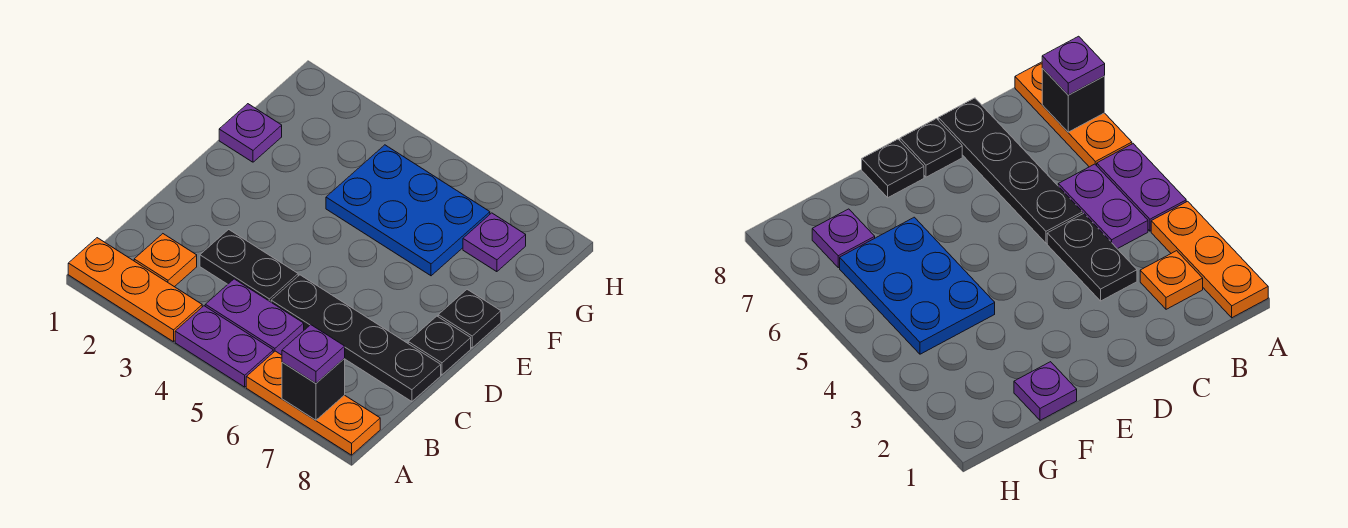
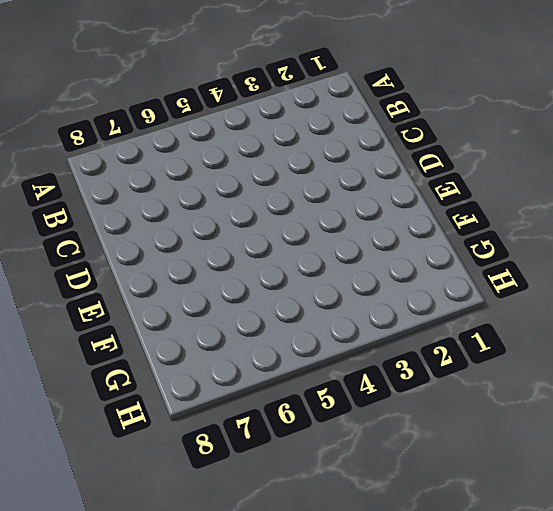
none -> orange plate A1:A3 level 1
none -> purple plate A4:A5 level 1
none -> orange plate A6:A8 level 1

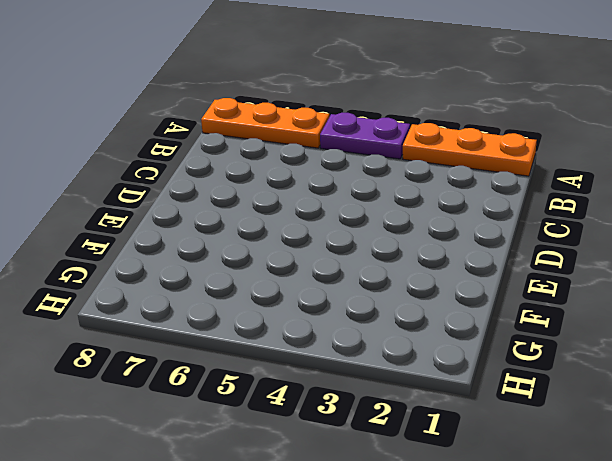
none -> orange plate B2 level 1
none -> purple plate B4:B5 level 1
none -> black plate C3:C4 level 1

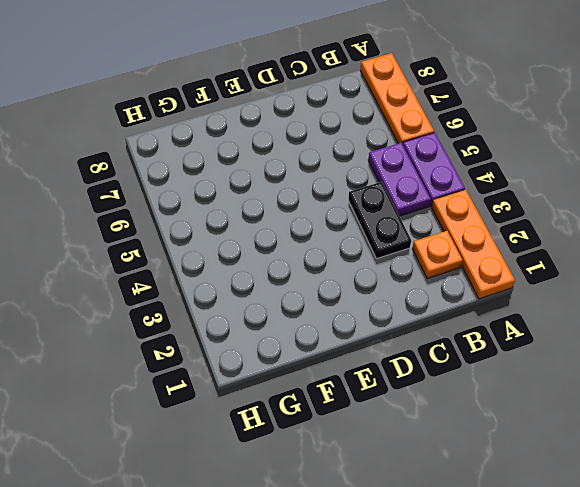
none -> black plate C5:C8 level 1
none -> black plate D8 level 1
none -> black plate E8 level 1

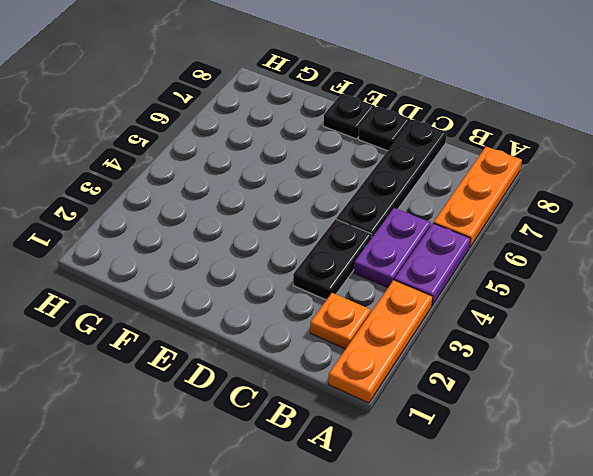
none -> purple plate F1 level 1
none -> blue plate F4:G6 level 1
none -> purple plate G7 level 1

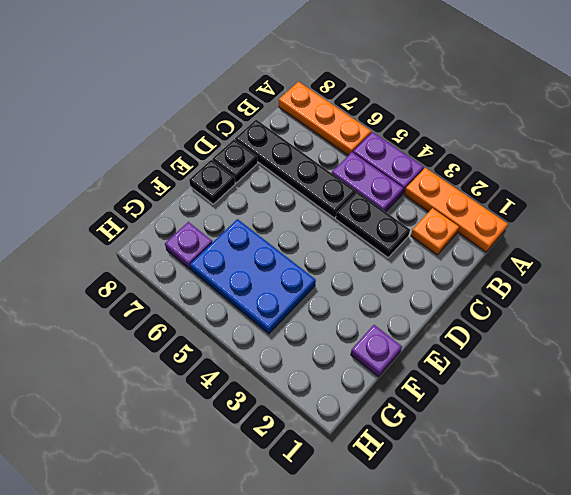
none -> black brick A7 level 2
none -> purple plate A7 level 3

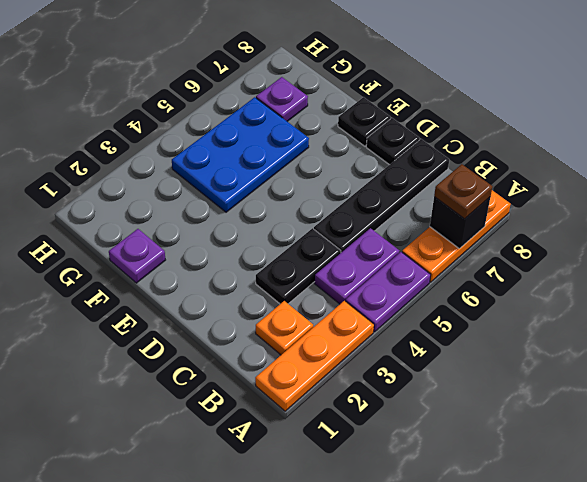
brown plate A7 level 3 -> purple plate A7 level 3

